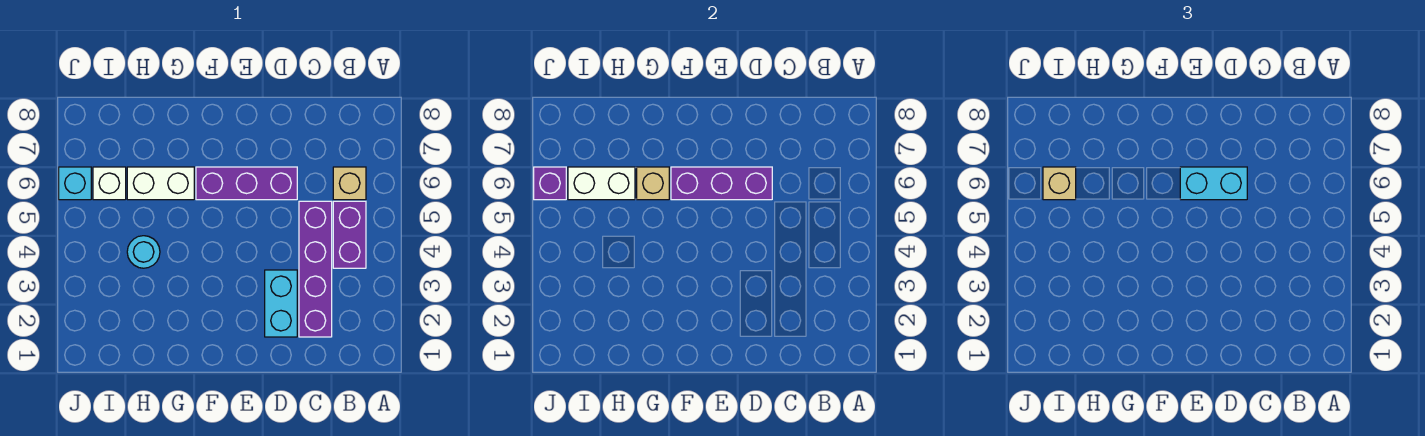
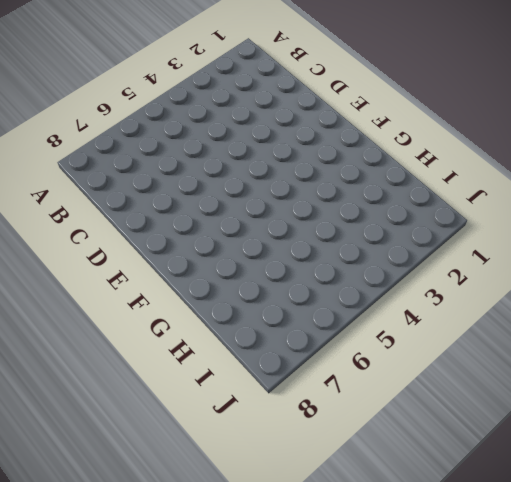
none -> purple brick B4:B5 level 1
none -> tan brick B6 level 1
none -> purple brick C2:C5 level 1

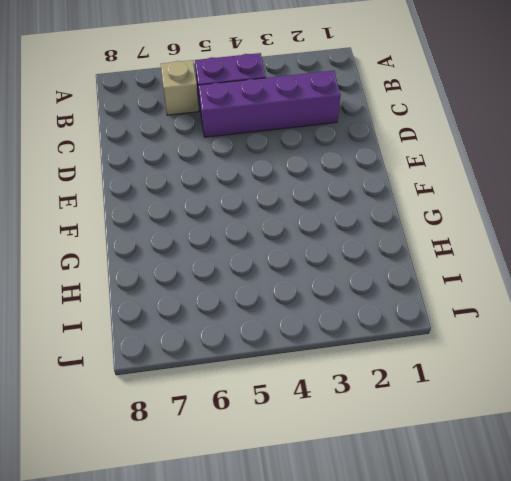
none -> cyan brick D2:D3 level 1
none -> purple brick D6:F6 level 1
none -> white brick G6:H6 level 1

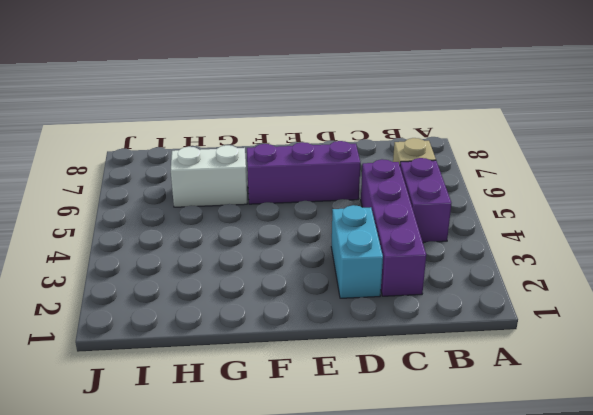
none -> cyan round brick H4 level 1
none -> white brick I6 level 1
none -> cyan brick J6 level 1

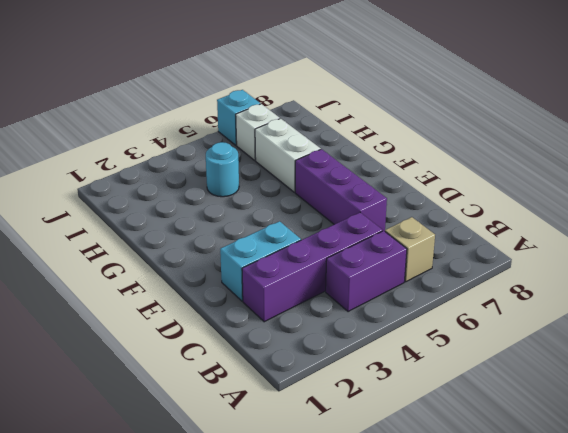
none -> purple brick D6:F6 level 2
none -> tan brick G6 level 2
none -> white brick H6:I6 level 2

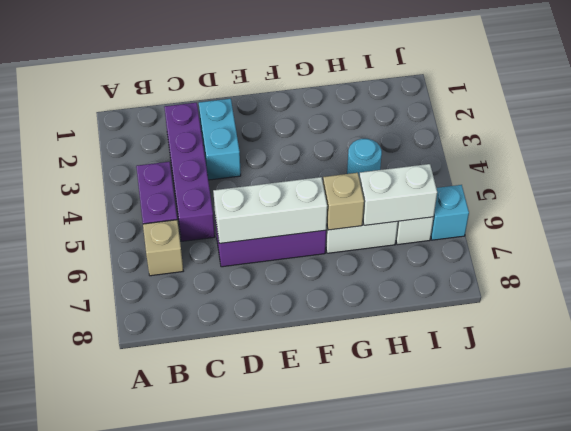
white brick D6:F6 level 2 -> purple brick D6:F6 level 2
none -> purple brick J6 level 2
none -> cyan brick D6:E6 level 3
none -> tan brick I6 level 3

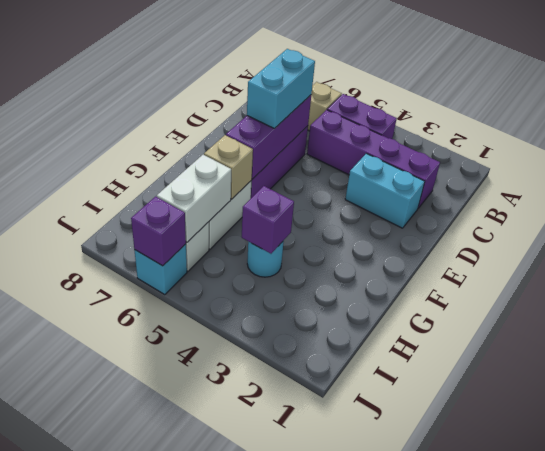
purple brick H4 level 2 -> none
none -> tan brick I6 level 3

